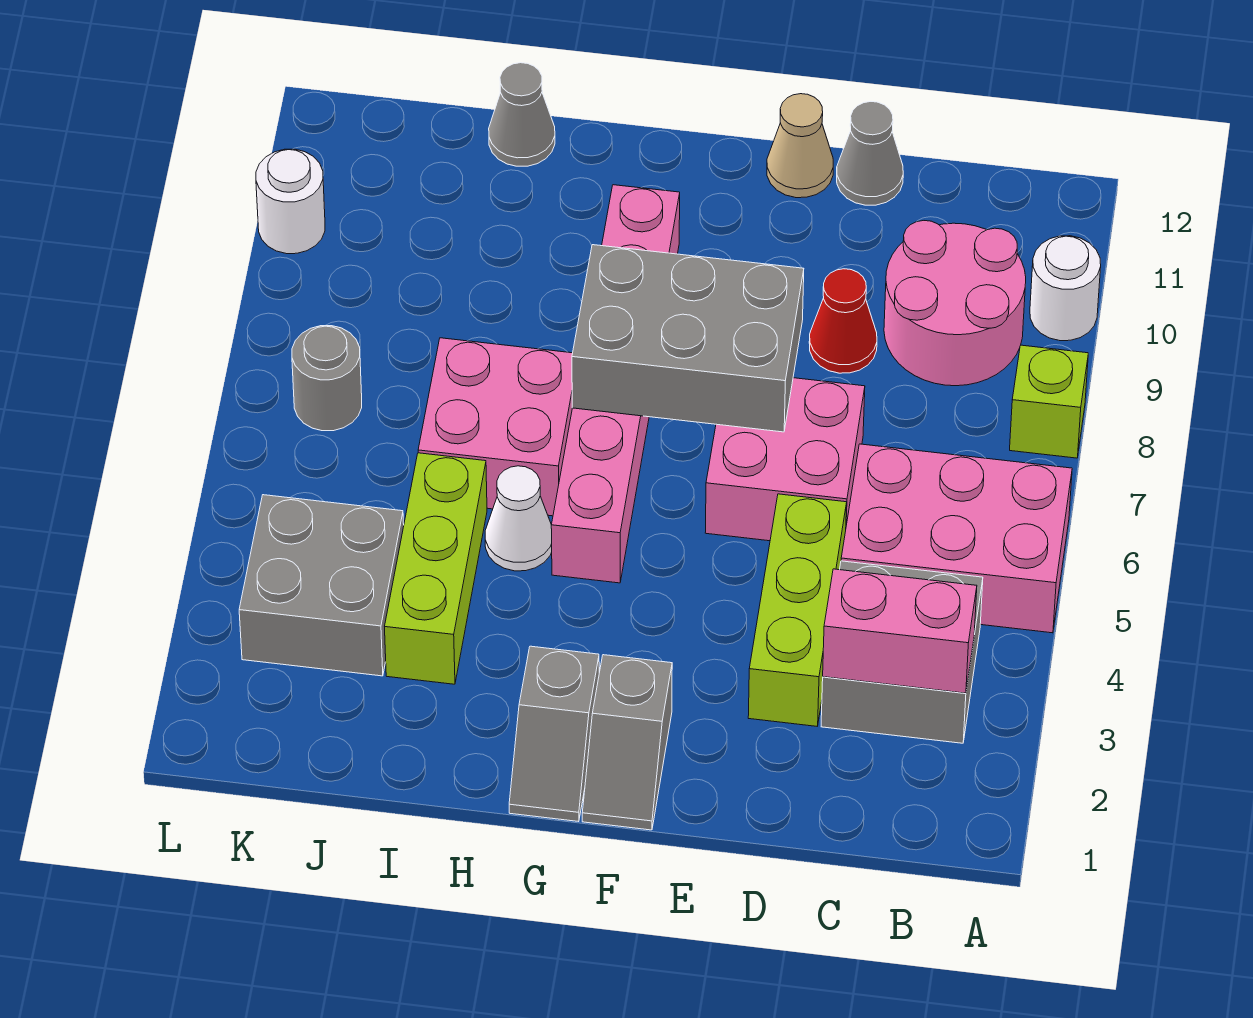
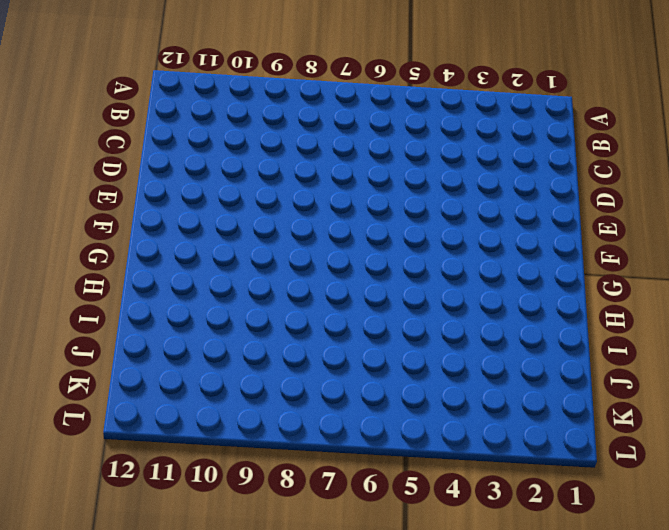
none -> pink brick A5:C6 level 1
none -> lime brick A8 level 1
none -> white round brick A10 level 1

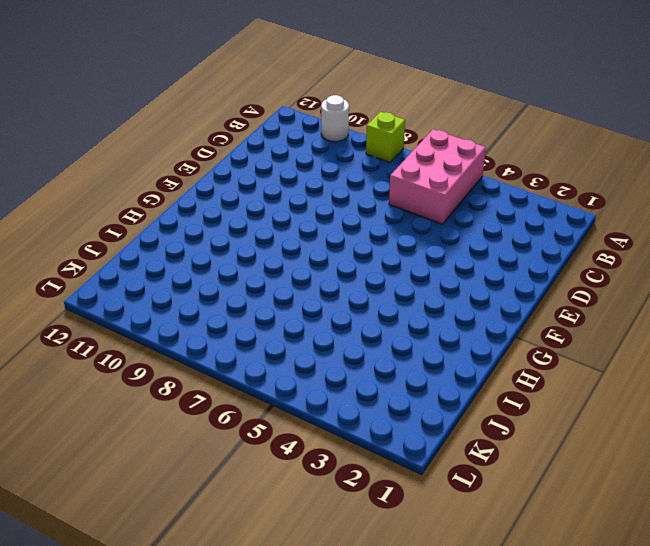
none -> grey brick B3:C4 level 1
none -> pink round brick B9:C10 level 1
none -> lime brick D3:D5 level 1

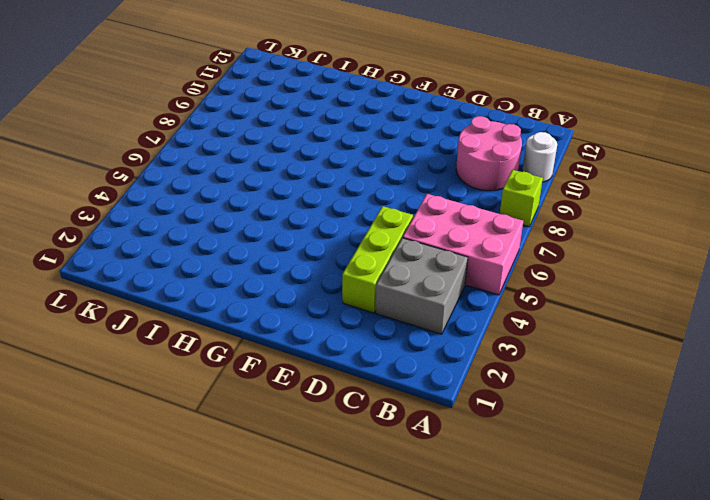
none -> pink brick D6:E7 level 1
none -> red cone D9 level 1
none -> grey cone D12 level 1

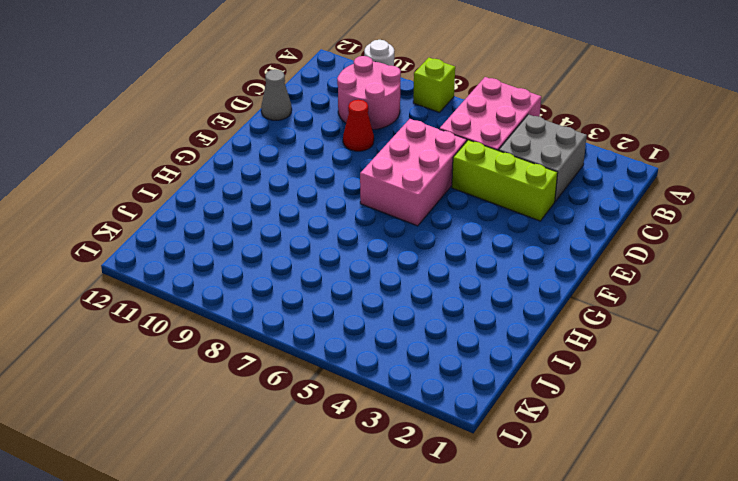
pink brick D6:F7 level 1 -> pink brick D6:E7 level 1
none -> tan cone E12 level 1
none -> grey slope F1:F2 level 1 top 2
none -> grey slope G1:G2 level 1 top 2

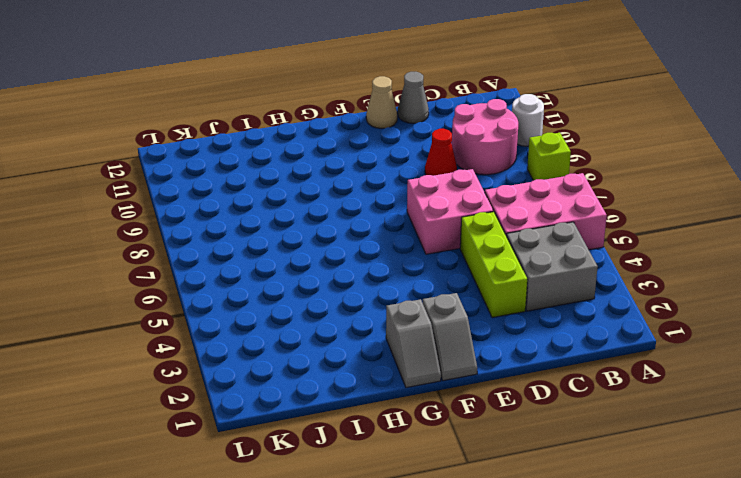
none -> pink brick G5:G10 level 1
none -> white cone H5 level 1
none -> pink brick H6:I7 level 1

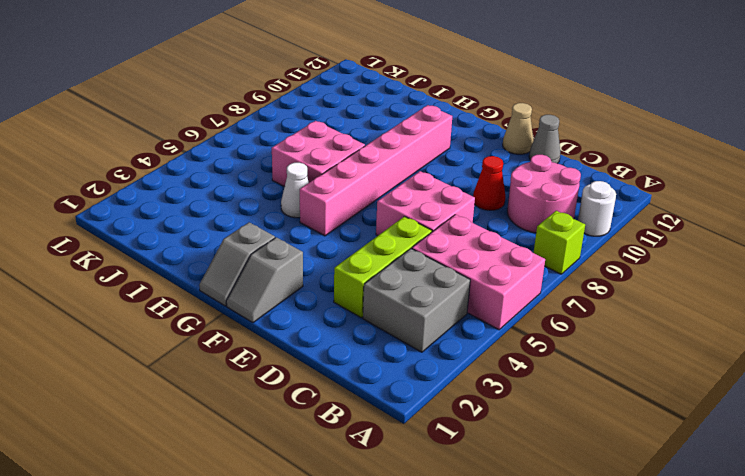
none -> lime brick I3:I5 level 1
none -> grey cone I12 level 1
none -> grey brick J3:K4 level 1

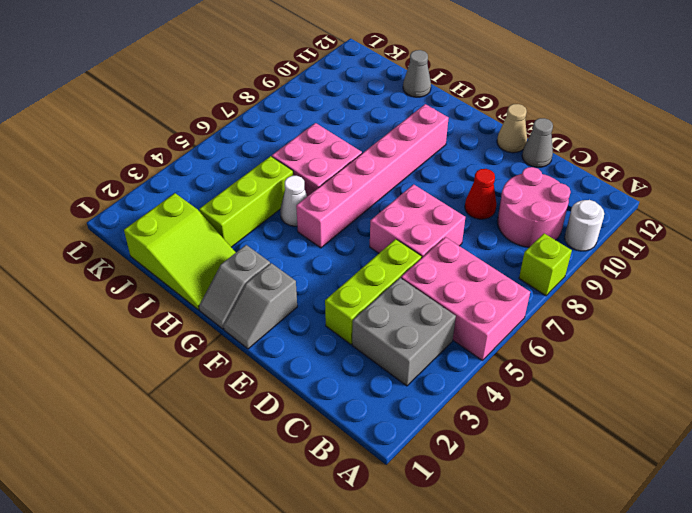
lime slope H1:J2 level 1 top J -> none
none -> grey brick J3:K4 level 1
none -> grey round brick K7 level 1
none -> white round brick L10 level 1

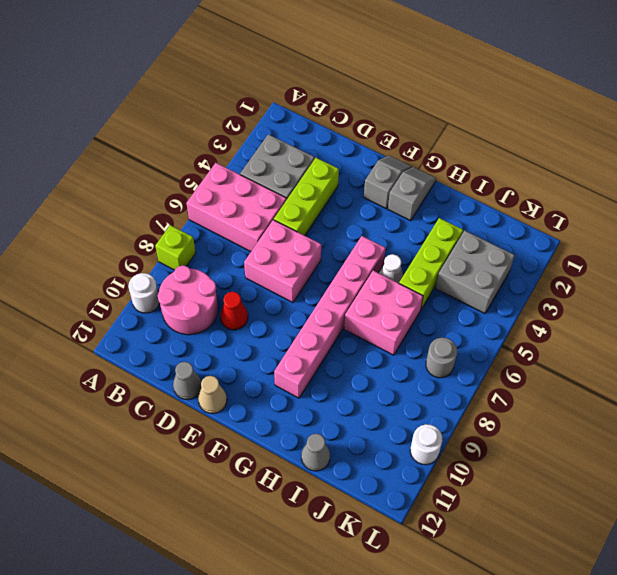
none -> pink brick B3:C3 level 2
none -> grey brick E7:G8 level 2

